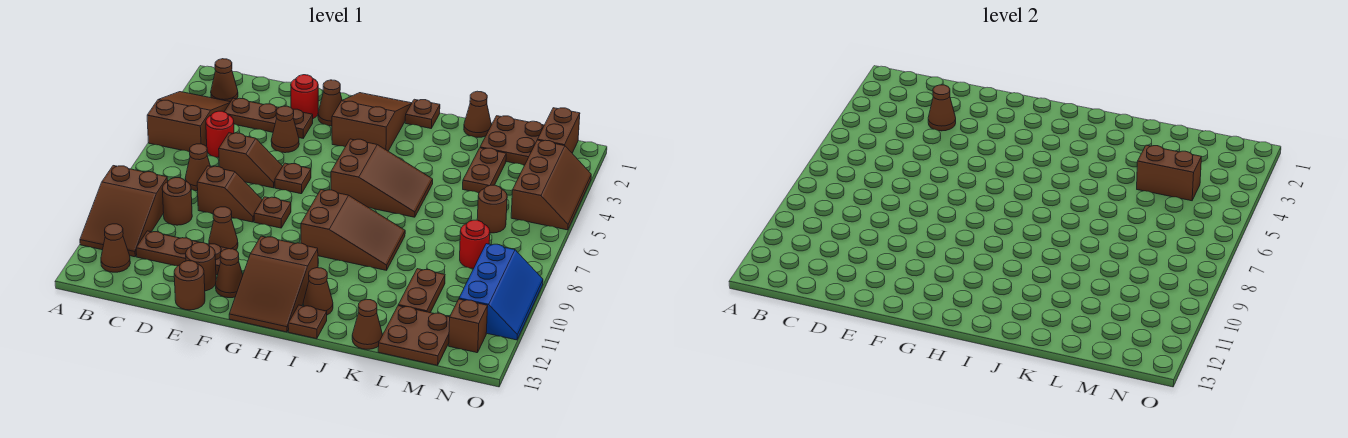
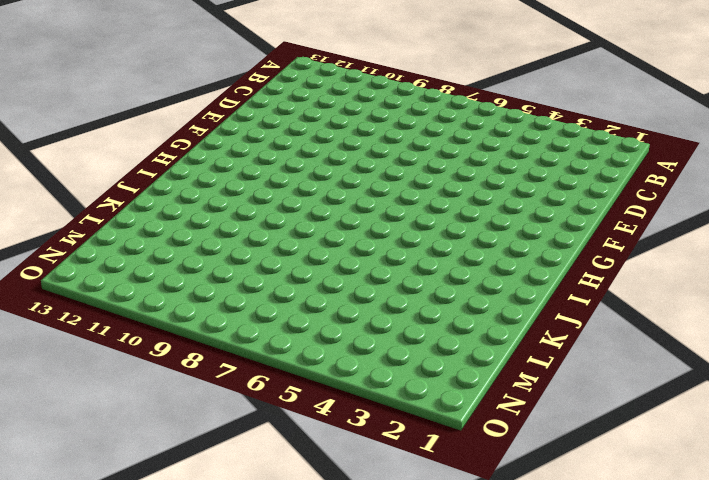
none -> brown slope A3:B5 level 1 top 5
none -> brown slope A9:B11 level 1 top 9
none -> brown cone B2 level 1
none -> brown cone B12 level 1

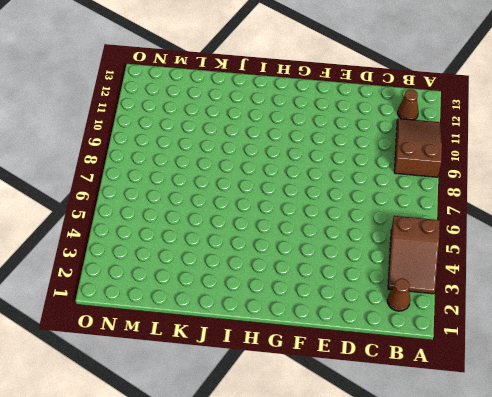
none -> brown plate C3:E3 level 1
none -> red round brick C5 level 1
none -> brown cone C7 level 1
none -> brown round brick C9 level 1

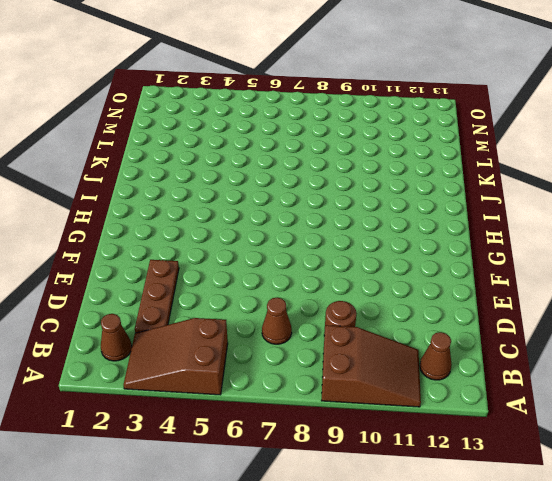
none -> red round brick C5 level 1
none -> brown plate C11:E11 level 1
none -> brown slope D6:E6 level 1 top D
none -> brown slope D8:E8 level 1 top D

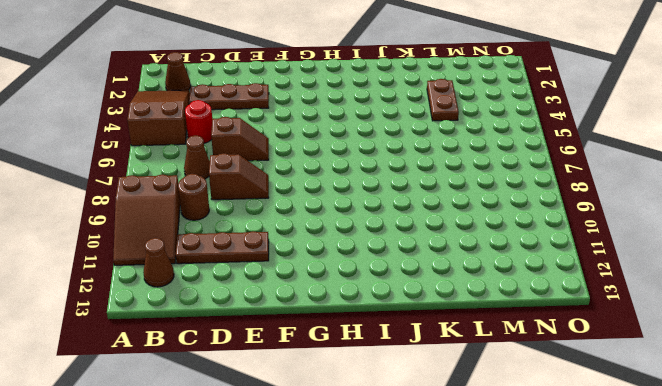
none -> red round brick E2 level 1
none -> brown cone E4 level 1
none -> brown cone E10 level 1
none -> brown round brick E12 level 1

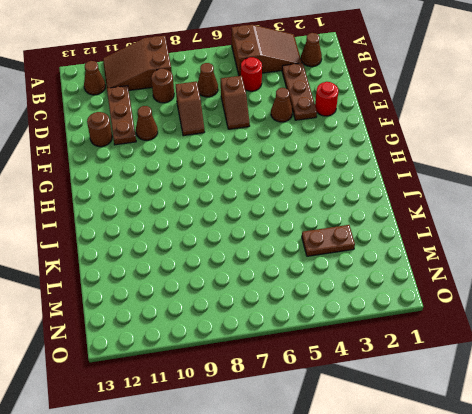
none -> brown round brick E13 level 1
none -> brown cone F2 level 1
none -> brown plate F6 level 1
none -> brown plate F8 level 1

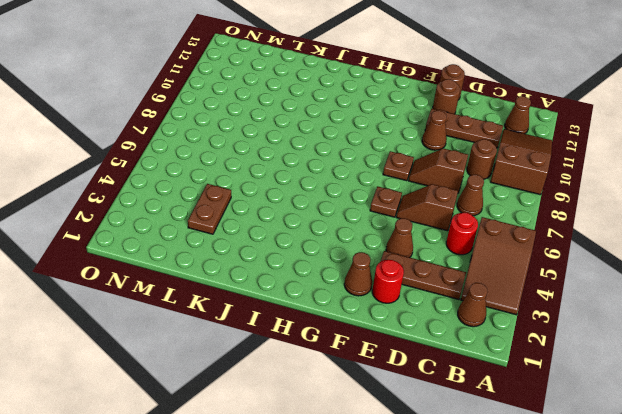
none -> brown cone F12 level 1
none -> brown slope G1:H3 level 1 top 3
none -> brown slope G11:H13 level 1 top 11
none -> brown slope H5:J6 level 1 top H

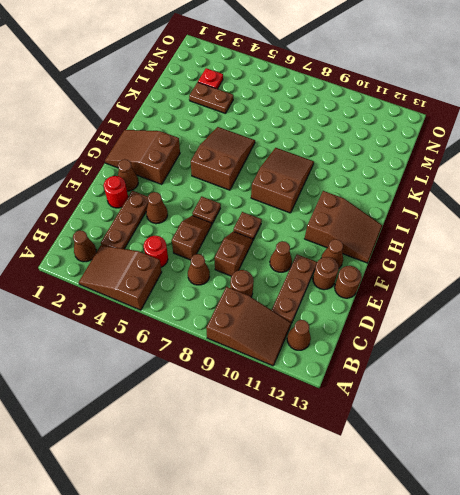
red plate M3 level 1 -> none
none -> brown plate I1 level 1
none -> brown cone I12 level 1
none -> brown plate I13 level 1
none -> brown cone K1 level 1

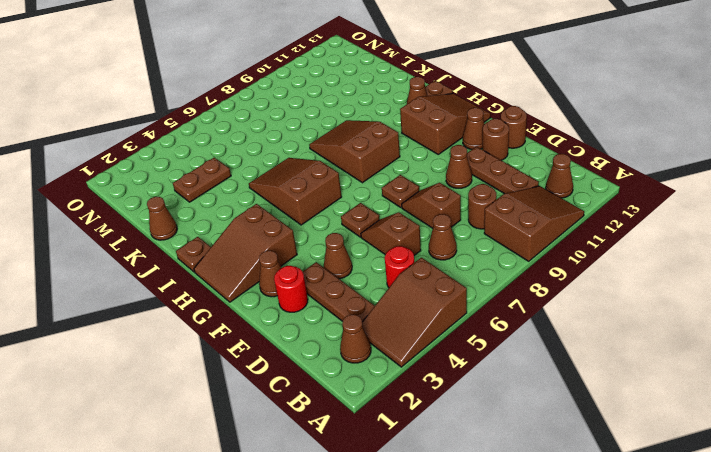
none -> brown cone K13 level 1
none -> brown plate L1:M2 level 1
none -> brown plate L10:L11 level 1
none -> brown plate L12:M13 level 1

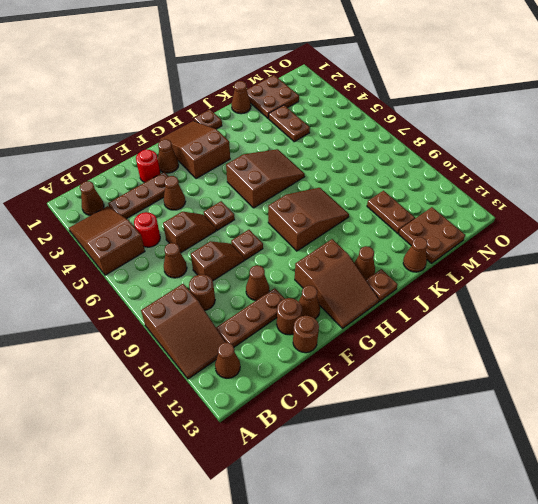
none -> brown round brick M6 level 1
none -> red round brick M8 level 1
none -> brown brick N1:N2 level 1
none -> brown slope N3:O5 level 1 top N

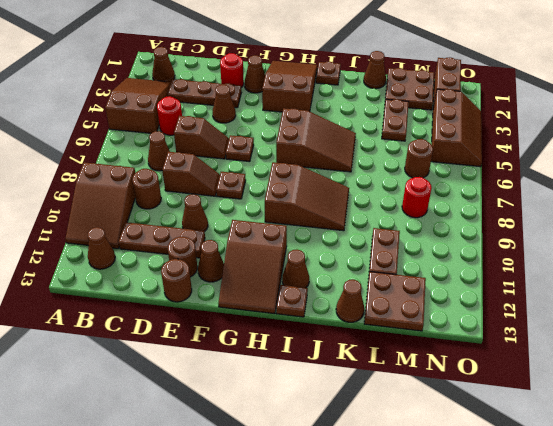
none -> blue slope N9:O11 level 1 top N
none -> brown brick N12 level 1
none -> brown cone D3 level 2
none -> brown brick L4:M4 level 2

